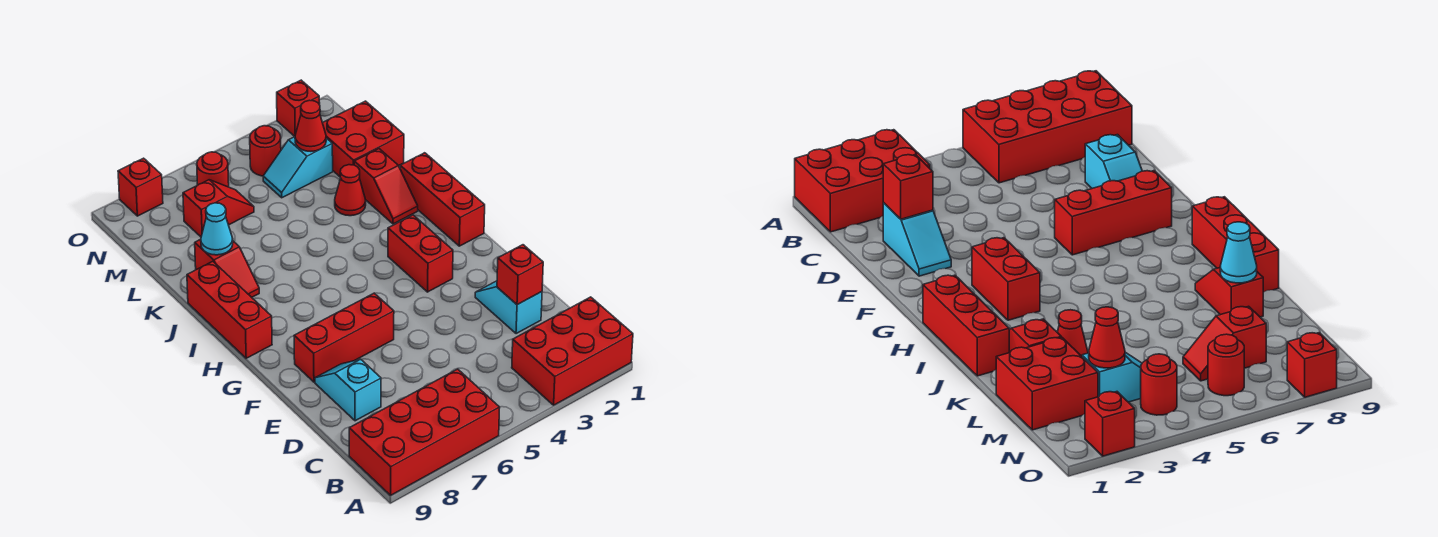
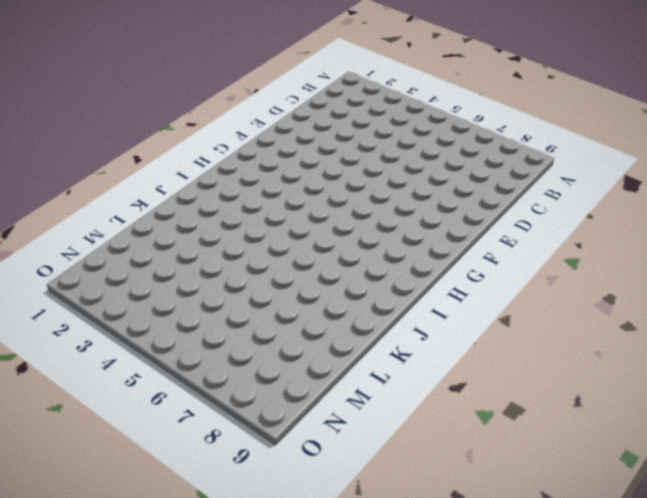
none -> red brick A1:B3 level 1
none -> red brick A6:B9 level 1
none -> cyan slope D2:E2 level 1 top D

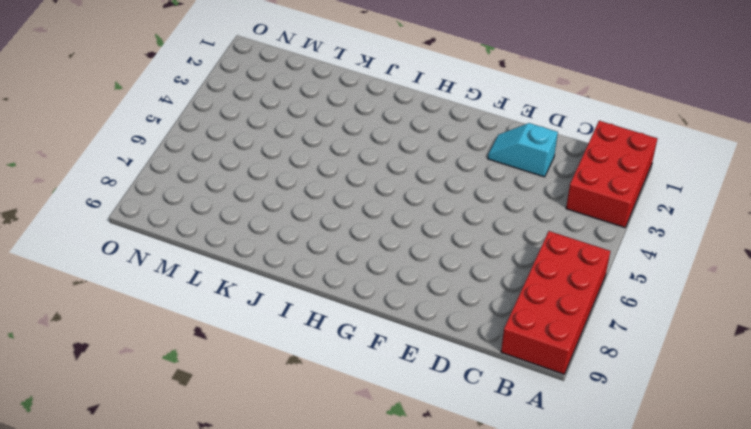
none -> cyan slope D8:E8 level 1 top D
none -> red brick F6:F8 level 1
none -> red brick G3:H3 level 1

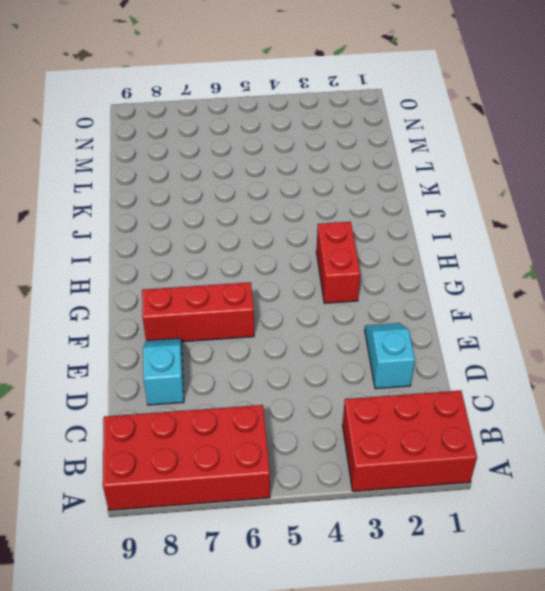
none -> red brick H1:J1 level 1
none -> red brick H9:J9 level 1
none -> red slope J2:K2 level 1 top K

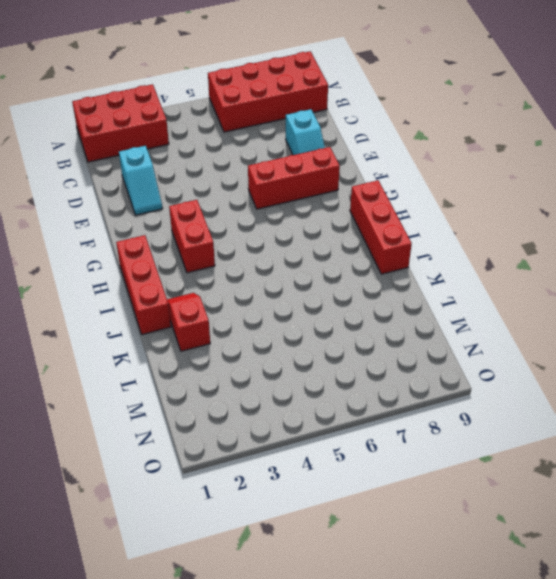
none -> red slope J8:K8 level 1 top K
none -> red cone K3 level 1
none -> red brick L1:M2 level 1

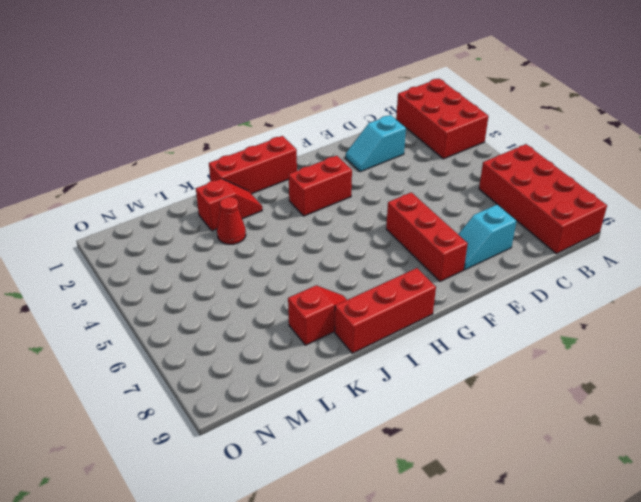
none -> red brick L1:M2 level 1
none -> cyan slope M3:M4 level 1 top 3
none -> red slope M6:M7 level 1 top 7

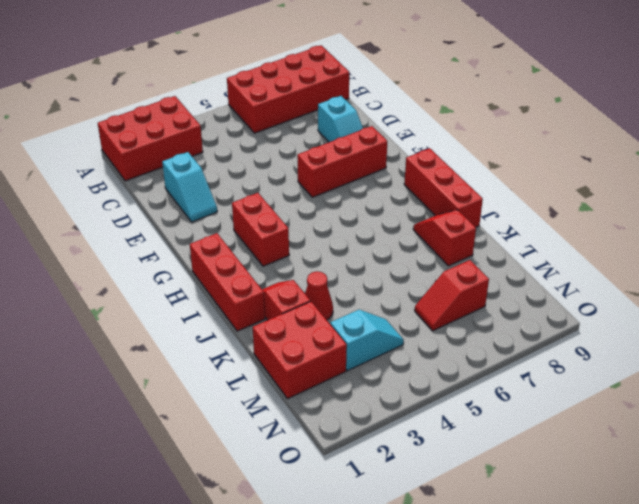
none -> red round brick N4 level 1
none -> red round brick N6 level 1
none -> red brick O2 level 1

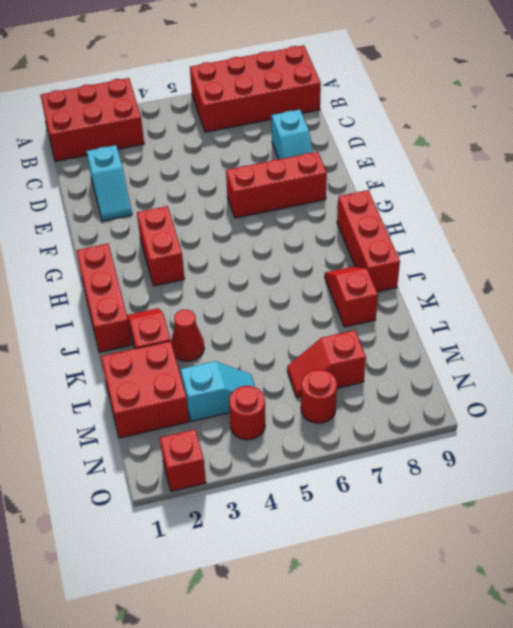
none -> red brick O8 level 1
none -> red brick D2 level 2
none -> cyan cone K8 level 2

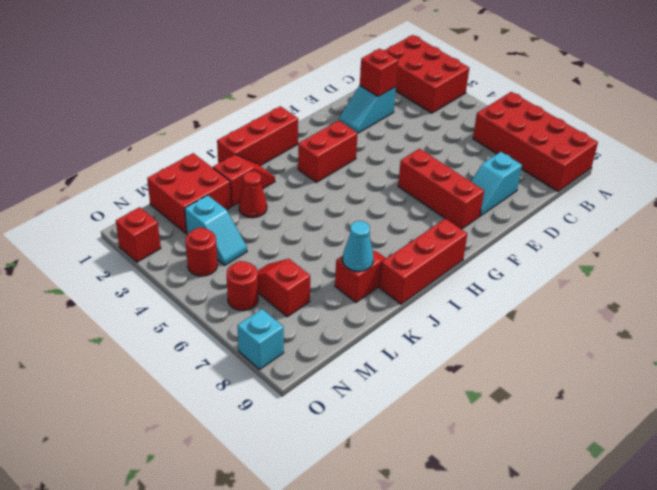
cyan brick O8 level 1 -> red brick O8 level 1
none -> red cone M3 level 2

